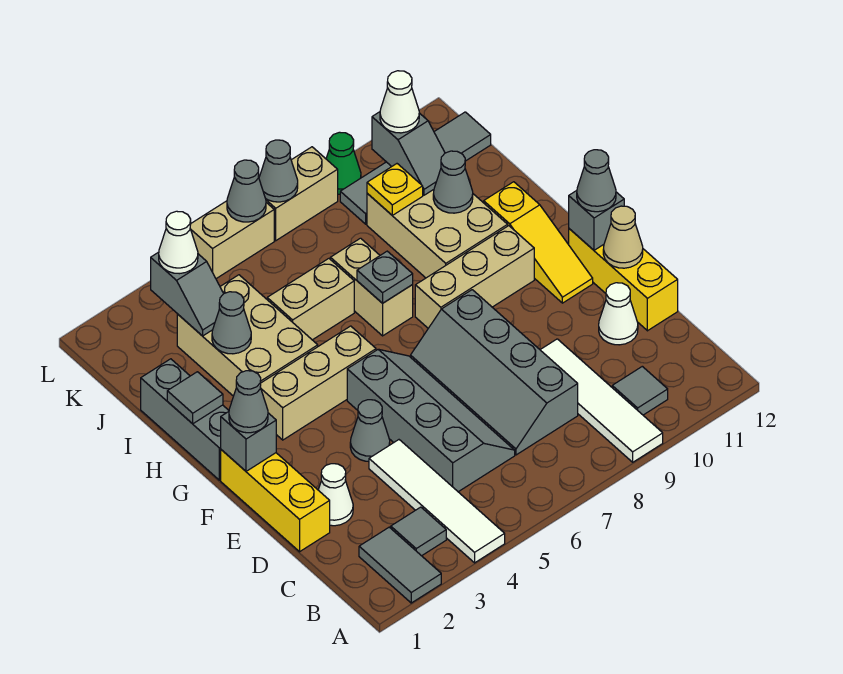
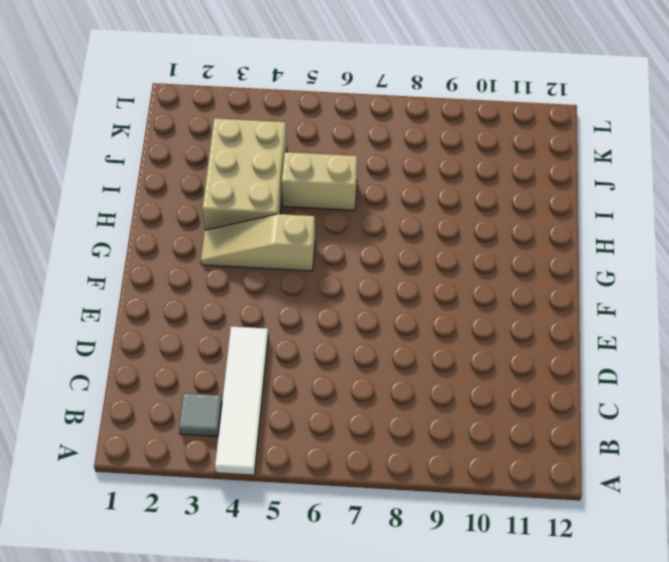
tan slope G3:G5 level 1 top 5 -> tan brick G3:G5 level 1
none -> grey tile A2:B2 level 1
none -> white tile A9:D9 level 1
none -> grey tile B10 level 1
none -> grey slope C5:F6 level 1 top 5

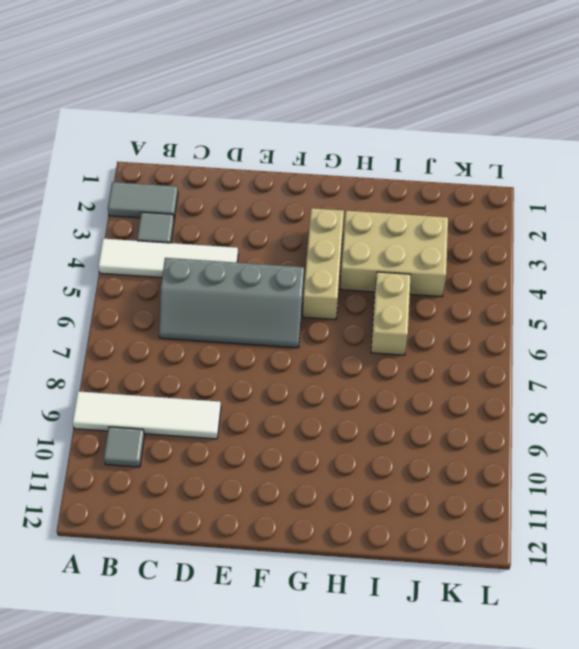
none -> grey slope C7:F8 level 1 top 8
none -> yellow brick D1:F1 level 1
none -> white cone D2 level 1
none -> white cone D11 level 1

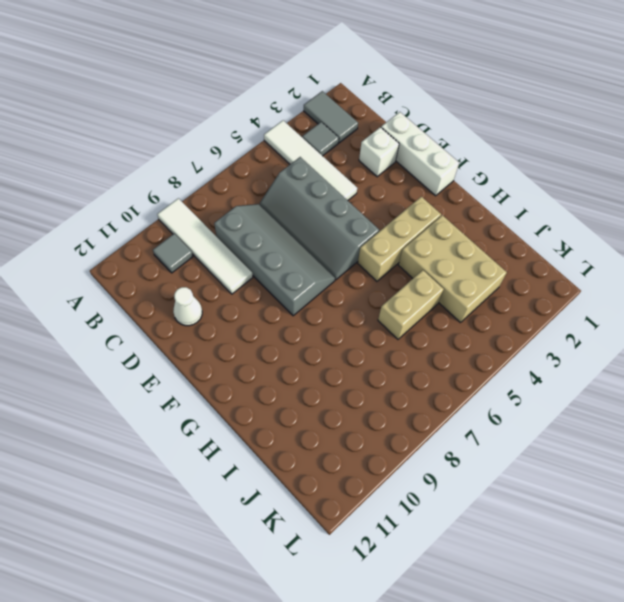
white brick D1:F1 level 1 -> yellow brick D1:F1 level 1
white brick D2 level 1 -> white cone D2 level 1
none -> yellow brick D12:F12 level 1
none -> grey cone E4 level 1
none -> yellow slope F11:H11 level 1 top H
none -> grey brick G1:I1 level 1

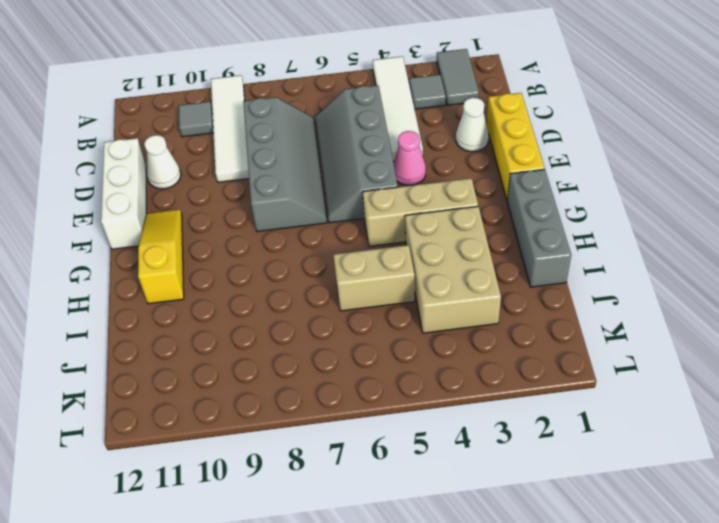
white brick D12:F12 level 1 -> yellow brick D12:F12 level 1
pink cone E4 level 1 -> grey cone E4 level 1
none -> tan brick G8:G10 level 1
none -> tan brick H7:I7 level 1
none -> tan brick H9:J10 level 1
none -> grey tile K9:K12 level 1

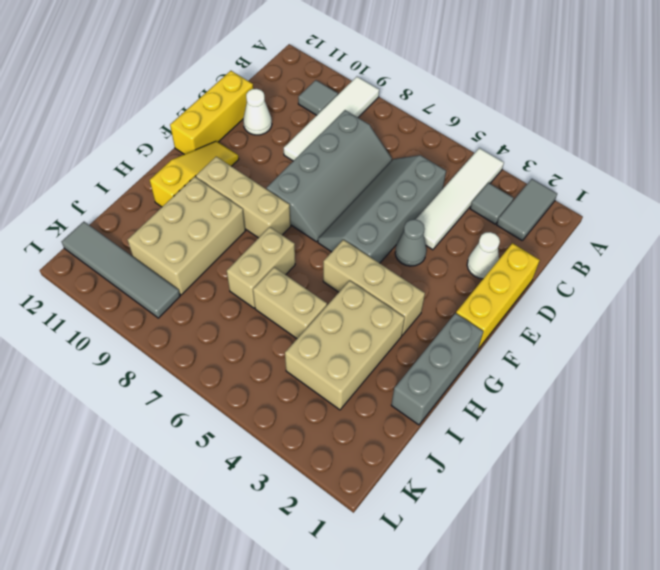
none -> tan brick L5:L6 level 1
none -> tan brick L7:L8 level 1
none -> green cone L9 level 1
none -> tan cone E12 level 2

